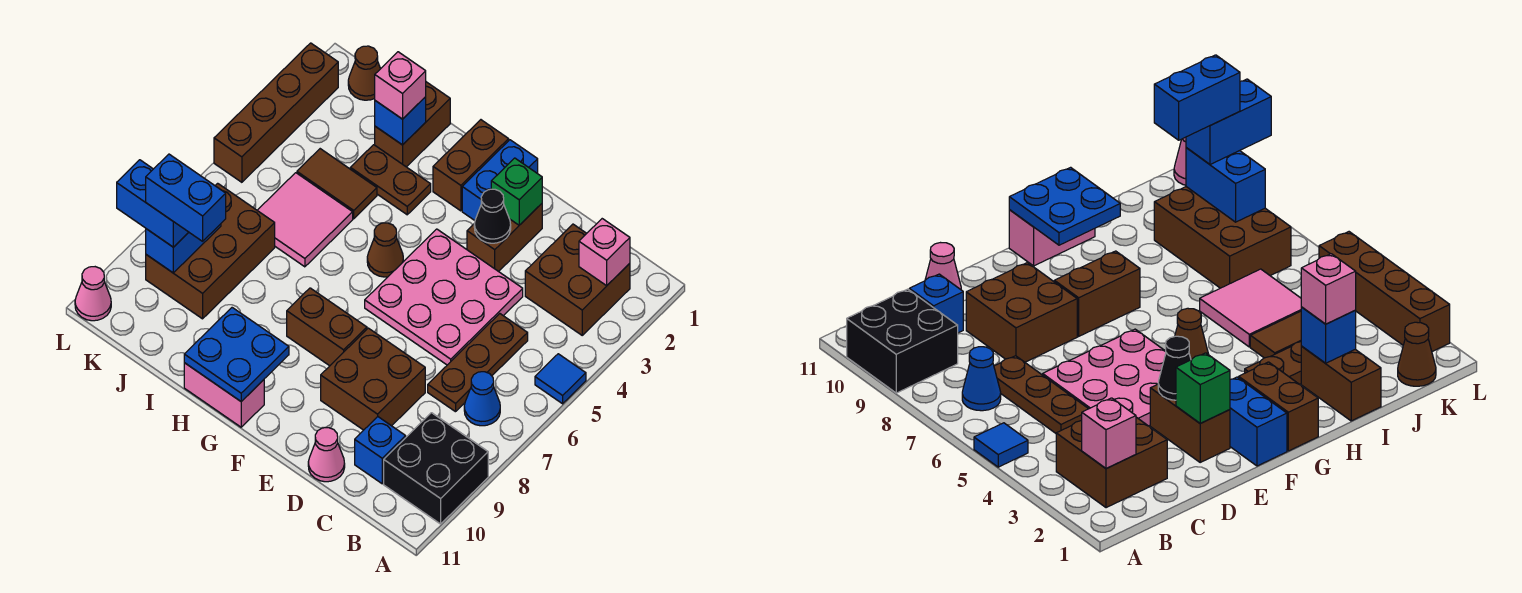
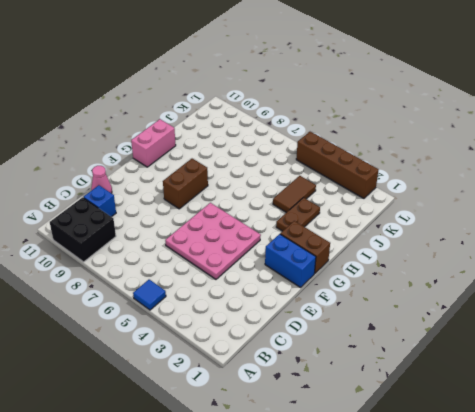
none -> brown brick B2:C3 level 1
none -> blue cone B7 level 1
none -> brown plate C5:C7 level 1
none -> brown brick D8:E9 level 1

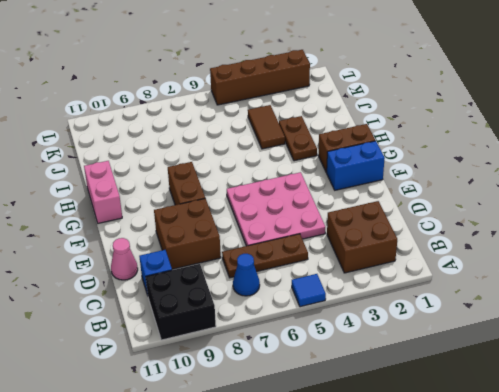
none -> brown brick E2:E3 level 1
none -> brown cone G5 level 1
none -> brown brick I1:I2 level 1
none -> pink tile I5:J6 level 1

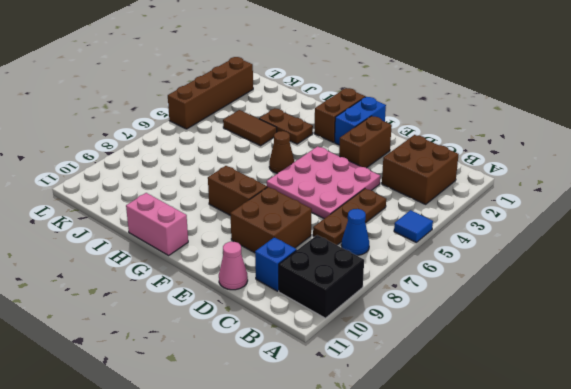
none -> brown brick I1:I2 level 1
none -> pink tile I5:J6 level 1
none -> brown brick J7:K9 level 1
none -> brown cone K1 level 1

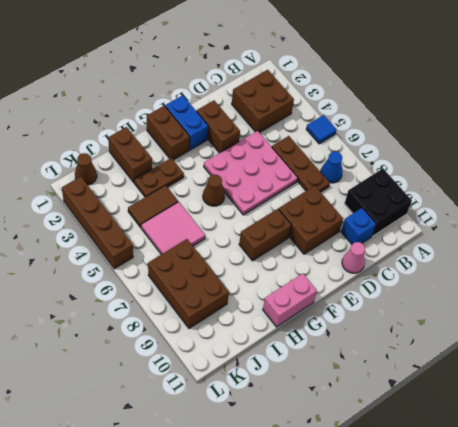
none -> pink cone L11 level 1
none -> pink brick B2 level 2
none -> green brick E2 level 2
none -> black cone E3 level 2

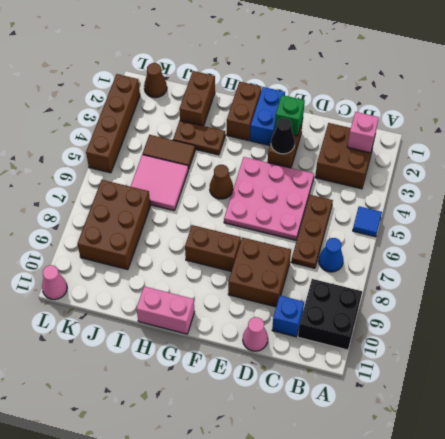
none -> blue plate G10:H11 level 2
none -> blue brick I2 level 2
none -> blue brick K8:K9 level 2
none -> pink brick I2 level 3

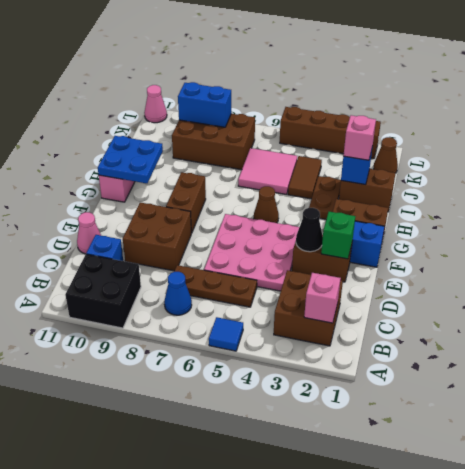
none -> blue brick K9:L9 level 3
none -> blue brick J9:K9 level 4

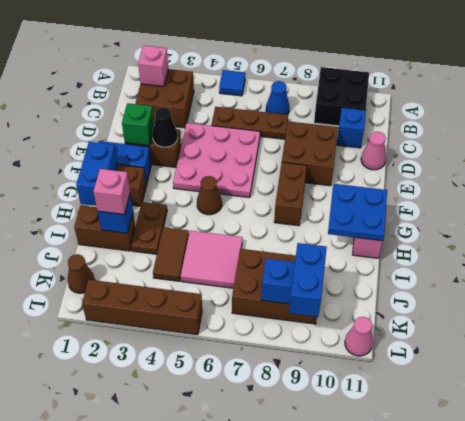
blue brick G1:H1 level 2 -> blue brick J9:K9 level 4

